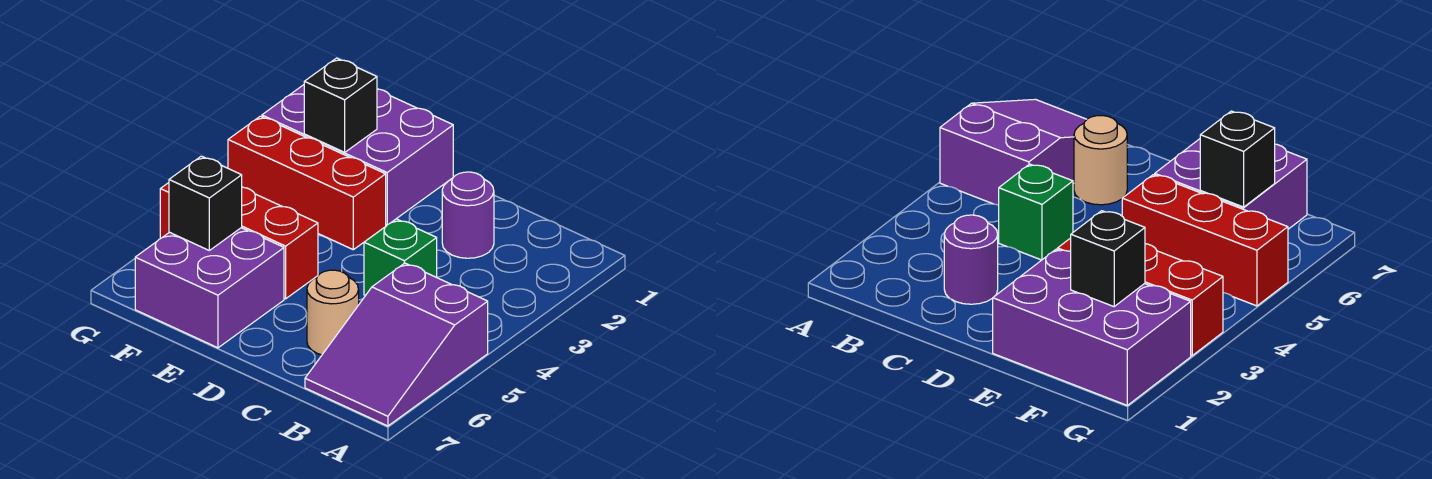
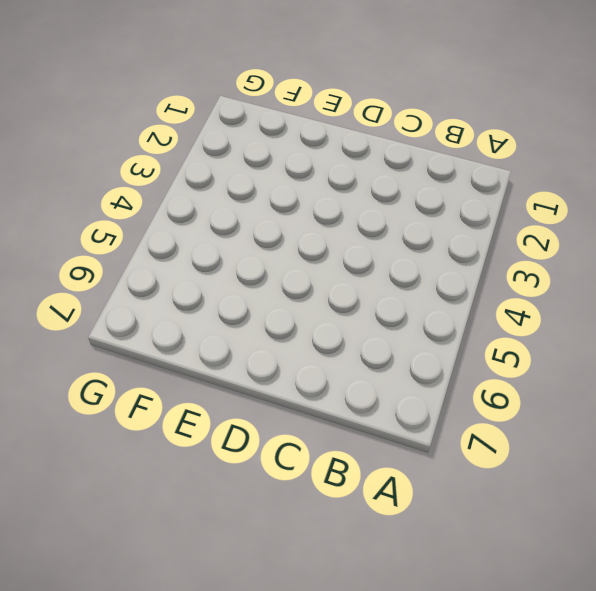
none -> purple slope A5:B7 level 1 top 5
none -> purple round brick C2 level 1

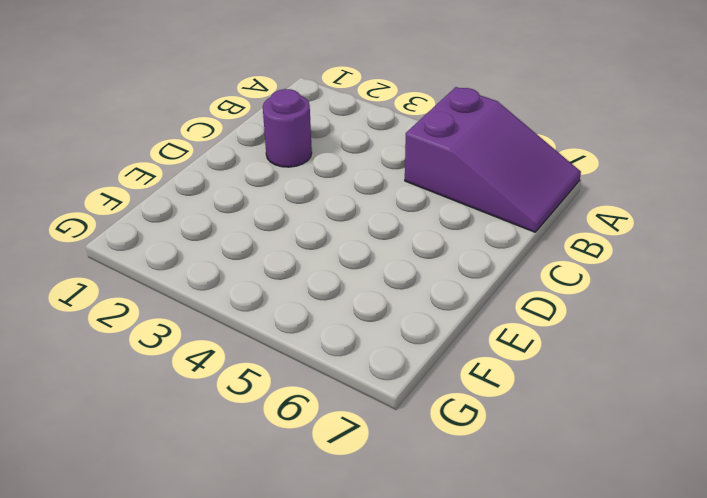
none -> green brick C4 level 1
none -> tan round brick C6 level 1

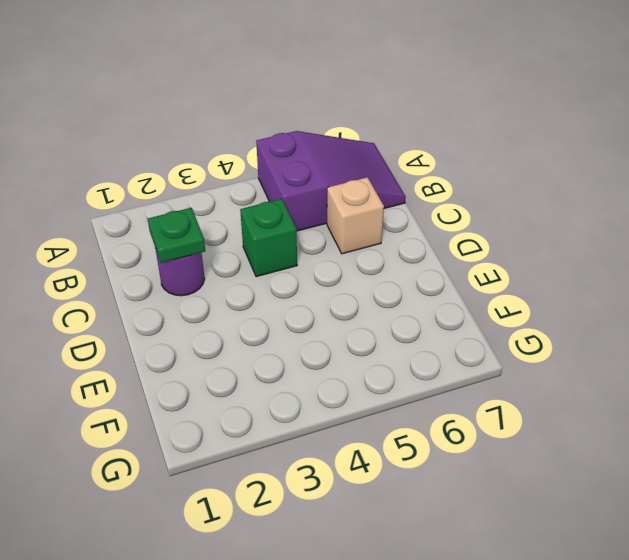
green plate C2 level 2 -> none
tan brick C6 level 1 -> tan round brick C6 level 1
none -> purple brick E1:G2 level 1
none -> red brick E3:G3 level 1

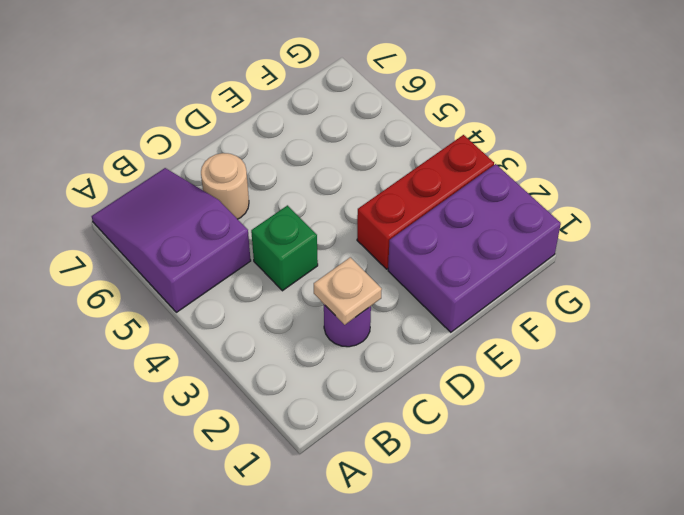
tan plate C2 level 2 -> none
none -> red brick E5:G5 level 1
none -> purple brick E6:F7 level 1

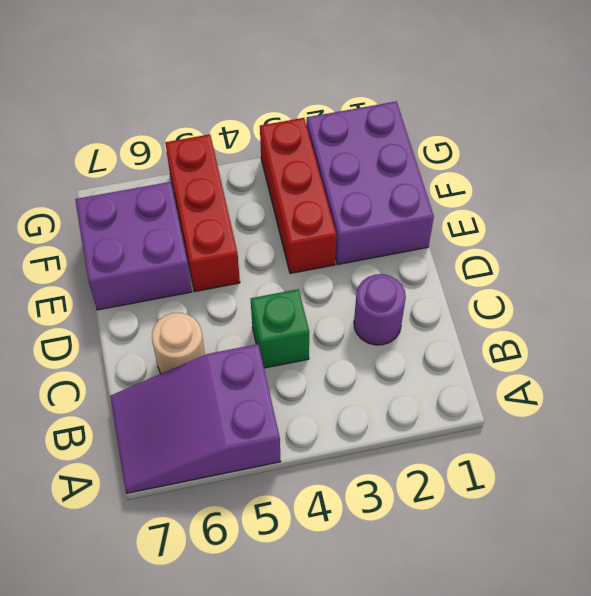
none -> black brick F2 level 2
none -> black brick F6 level 2

